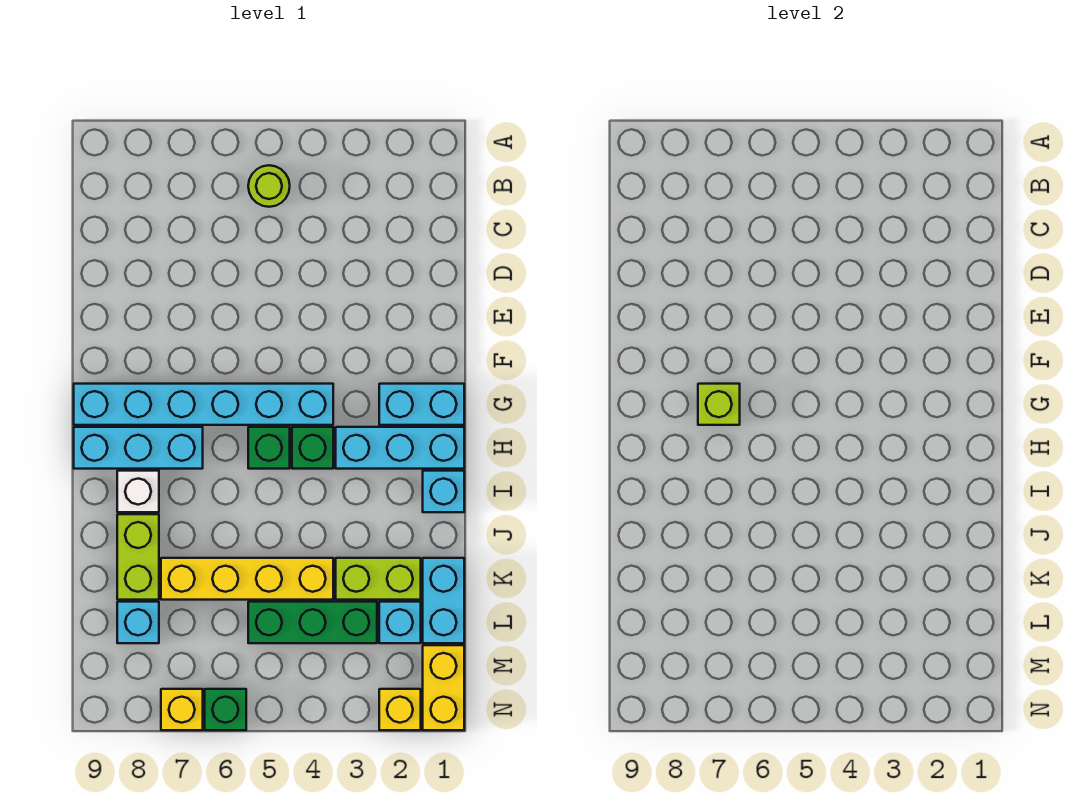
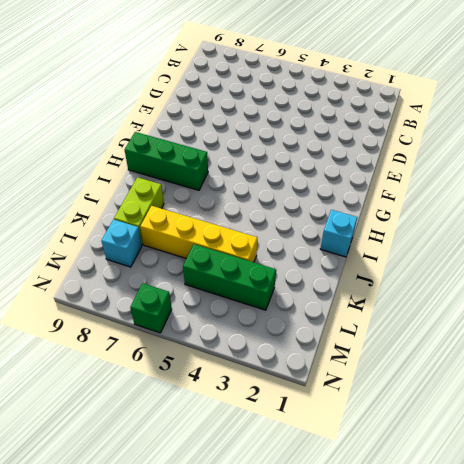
green brick H7:H9 level 1 -> cyan brick H7:H9 level 1
none -> lime round brick B5 level 1
none -> cyan brick G1:G2 level 1
none -> cyan brick G4:G9 level 1

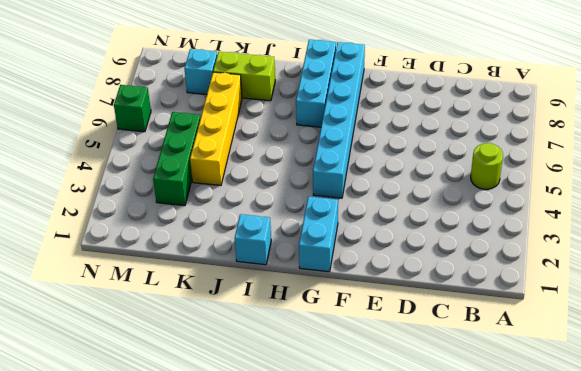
none -> cyan brick H1:H3 level 1
none -> green brick H4 level 1
none -> green brick H5 level 1

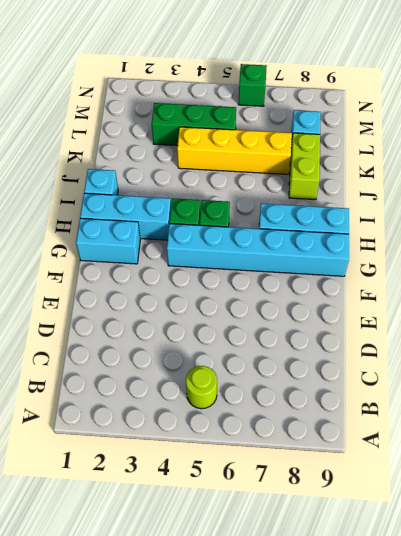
none -> white brick I8 level 1
none -> cyan brick K1:L1 level 1
none -> lime brick K2:K3 level 1

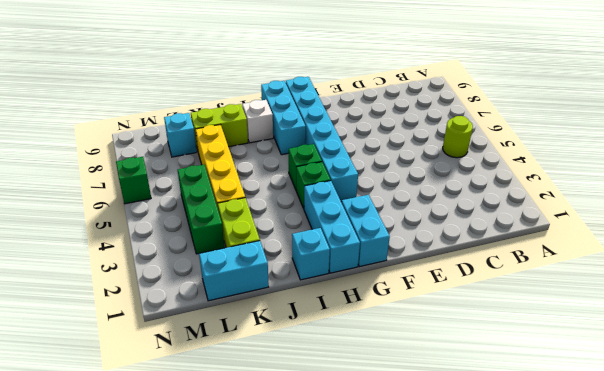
none -> cyan brick L2 level 1
none -> yellow brick M1:N1 level 1
none -> yellow brick N2 level 1

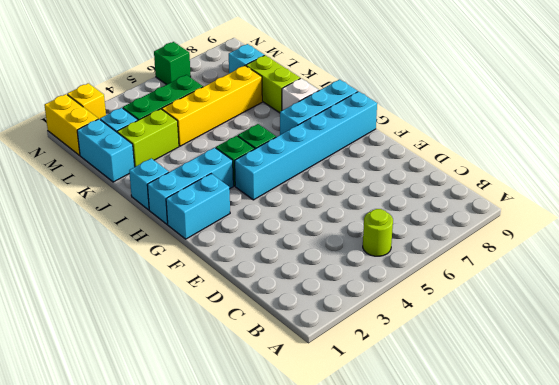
none -> yellow brick N7 level 1
none -> lime brick G7 level 2

